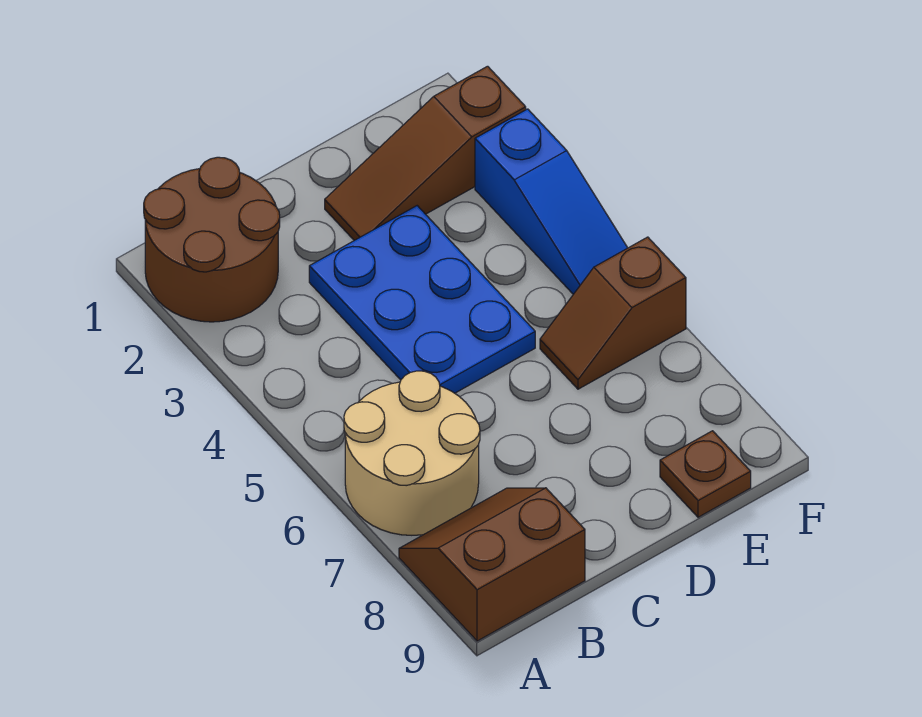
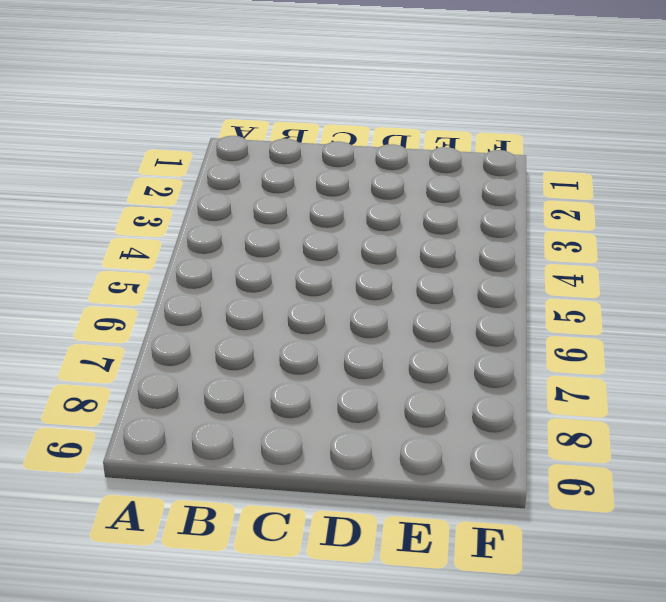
none -> brown round brick A1:B2 level 1
none -> tan round brick A6:B7 level 1

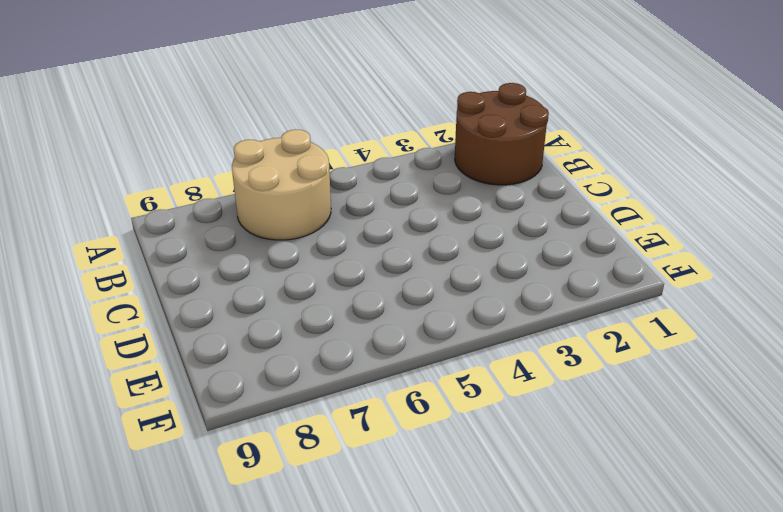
none -> brown slope A8:B9 level 1 top 9
none -> blue plate C3:D5 level 1

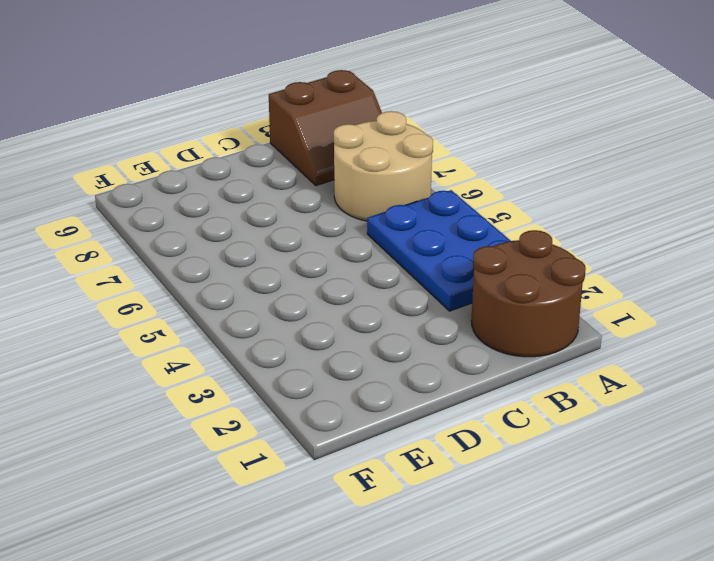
blue plate A3:B5 level 1 -> blue plate C3:D5 level 1
none -> brown slope D2:F2 level 1 top F
none -> brown slope E6:F6 level 1 top F

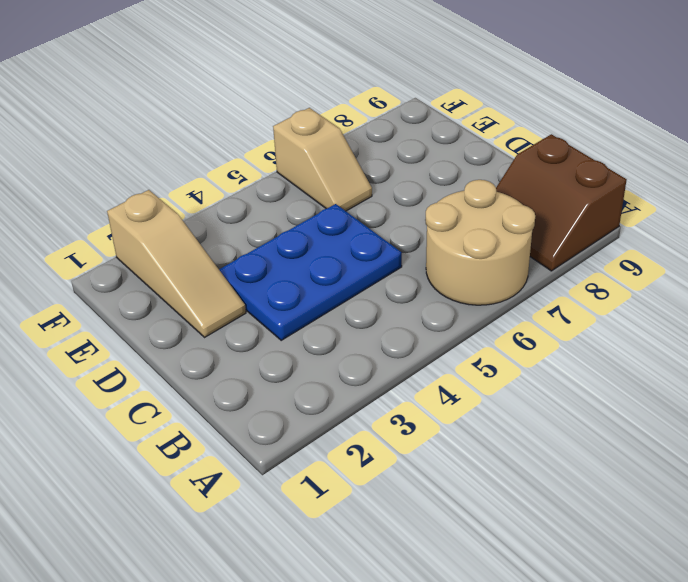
tan slope D2:F2 level 1 top F -> brown slope D2:F2 level 1 top F
tan slope E6:F6 level 1 top F -> brown slope E6:F6 level 1 top F
none -> brown round brick A1:B2 level 1
none -> brown plate E9 level 1

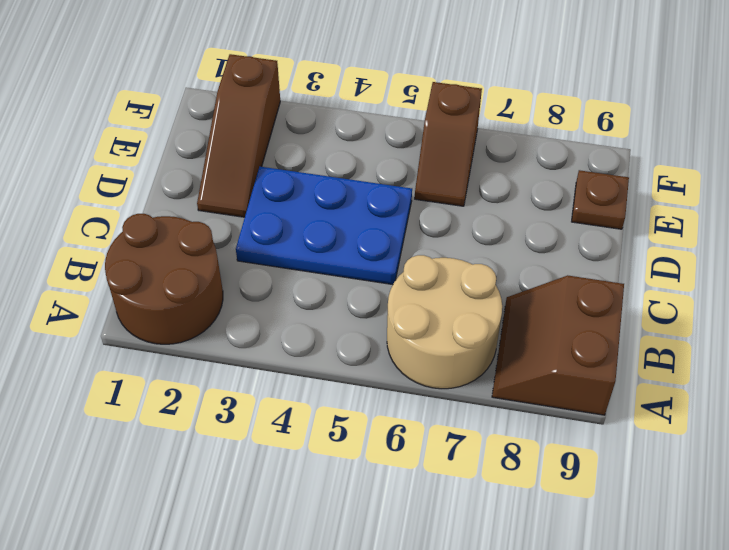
none -> blue slope F3:F5 level 1 top 3

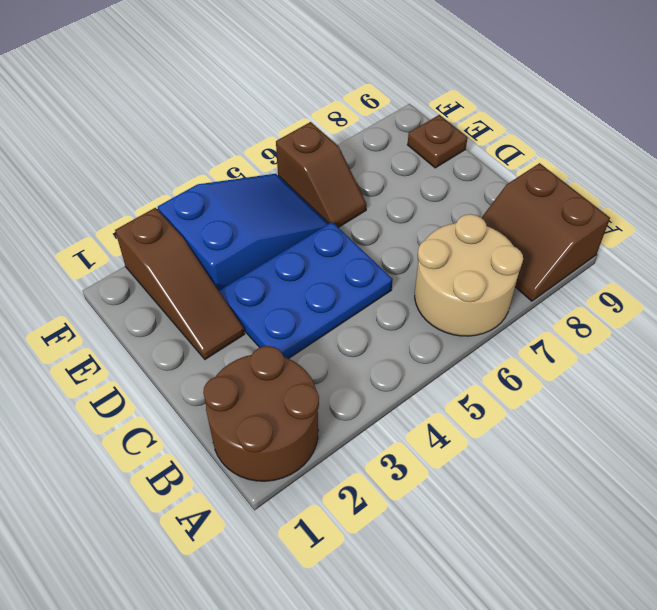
blue slope E3:F5 level 1 top 3 -> blue slope F3:F5 level 1 top 3

